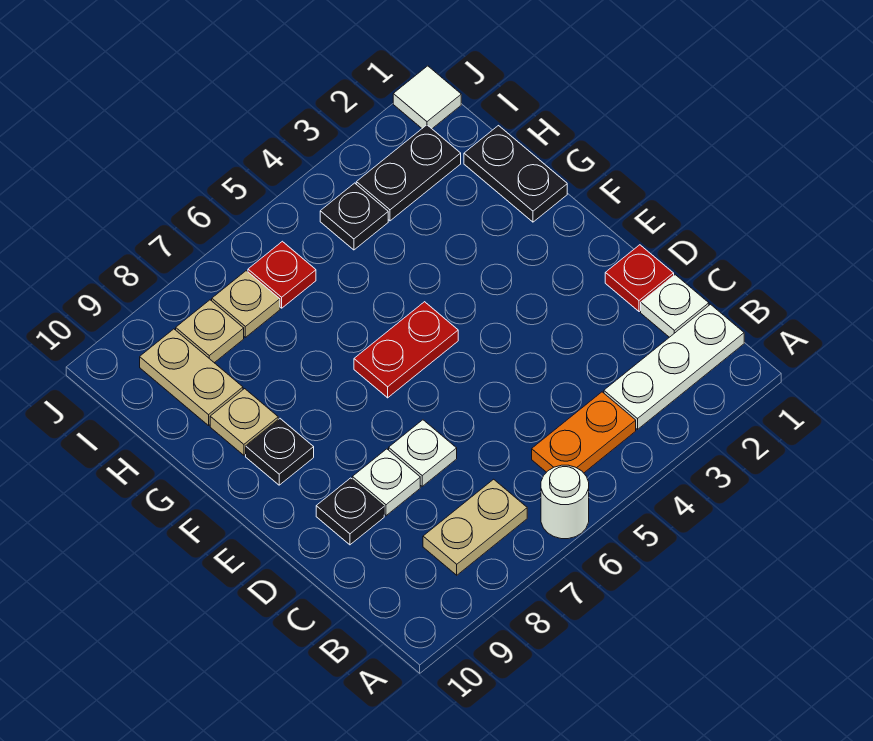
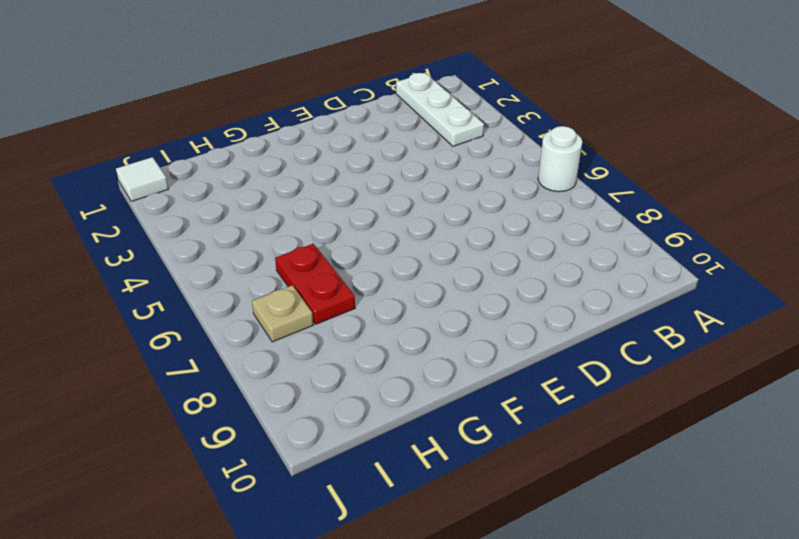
red plate H6:H7 level 1 -> red plate F5:F6 level 1
none -> orange plate B4:B5 level 1
none -> tan plate B7:B8 level 1
none -> white plate C1 level 1

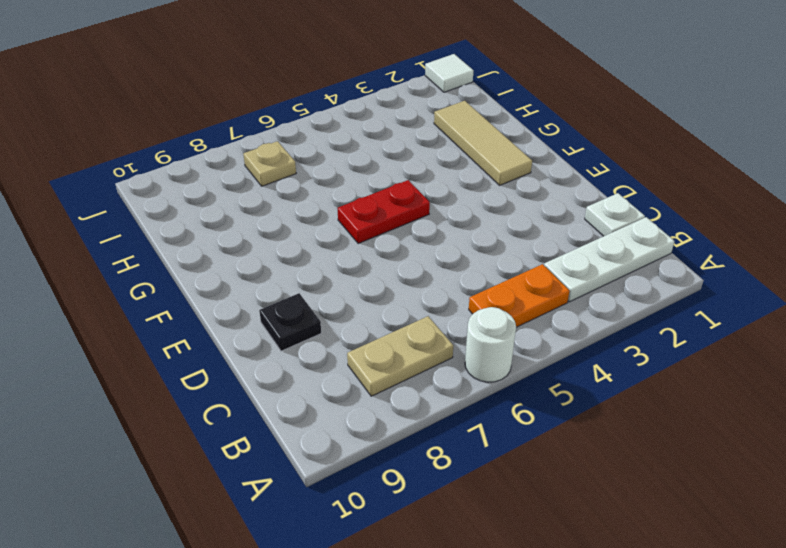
tan tile F2:H2 level 1 -> none
none -> red plate D1 level 1
none -> white plate D7 level 1
none -> white plate D8 level 1

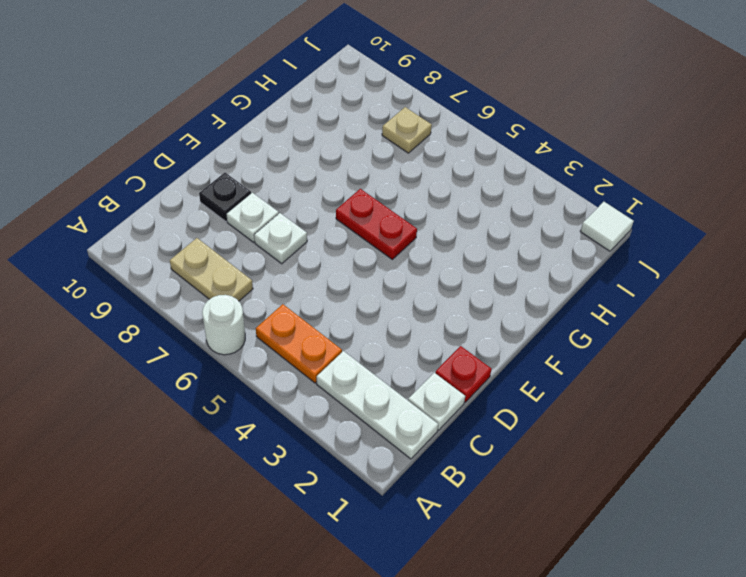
none -> black plate F9 level 1
none -> black plate G1:H1 level 1
none -> tan plate G9 level 1

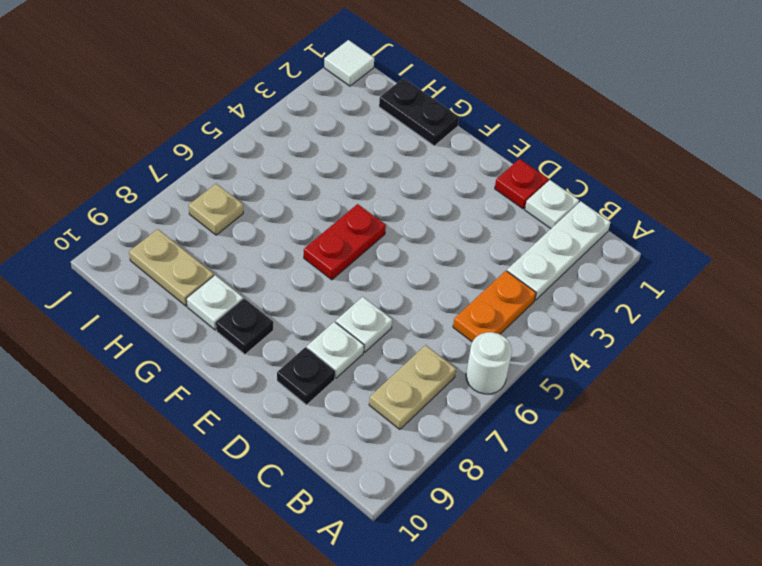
white plate G9 level 1 -> tan plate G9 level 1
none -> black plate I2:I3 level 1
none -> black plate I4 level 1
none -> red plate I6 level 1

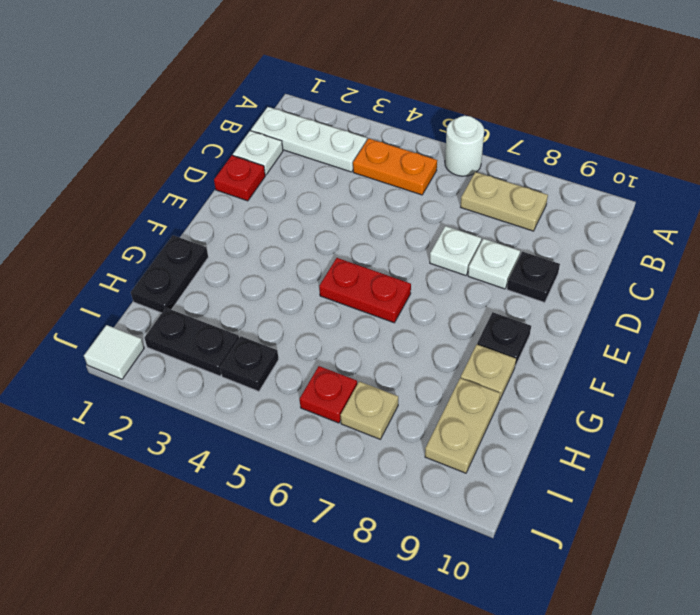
none -> tan plate I8 level 1

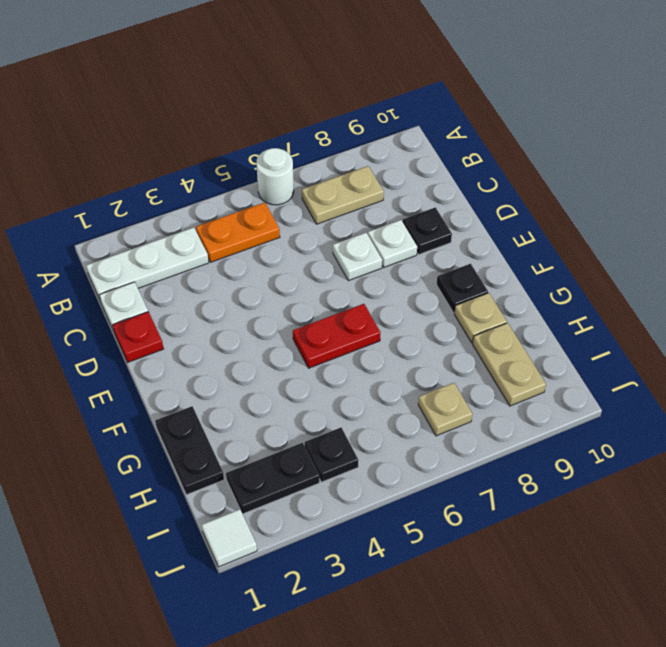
none -> red plate I6 level 1
none -> tan plate I8 level 1

